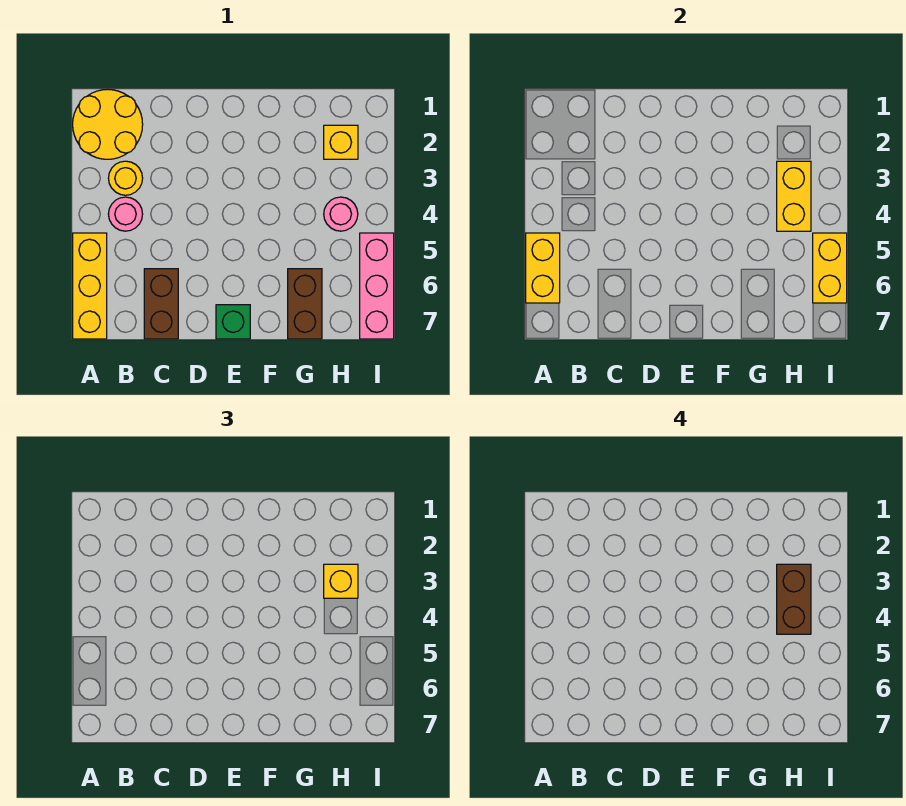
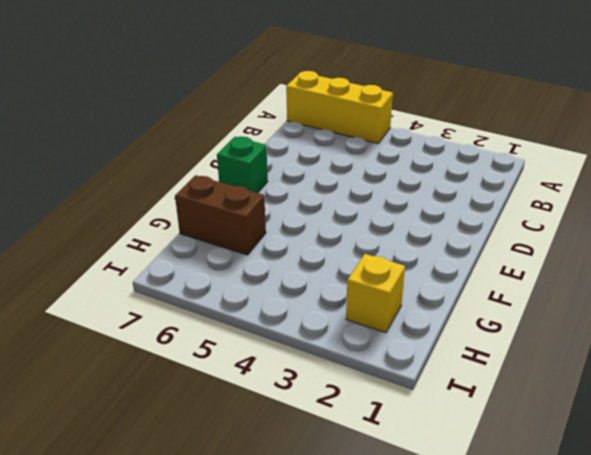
none -> yellow round brick A1:B2 level 1
none -> yellow round brick B3 level 1
none -> pink round brick B4 level 1

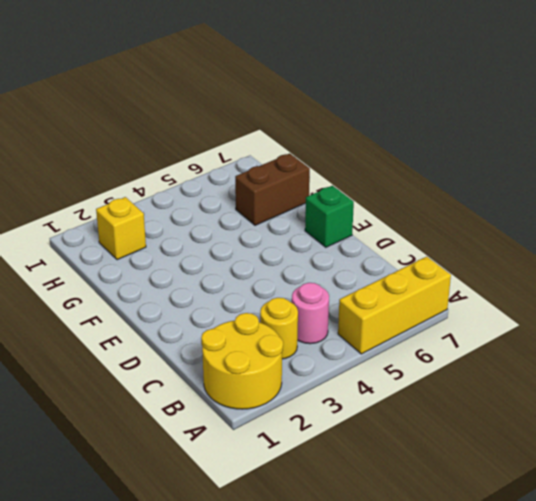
none -> brown brick C6:C7 level 1
none -> pink round brick H4 level 1
none -> pink brick I5:I7 level 1

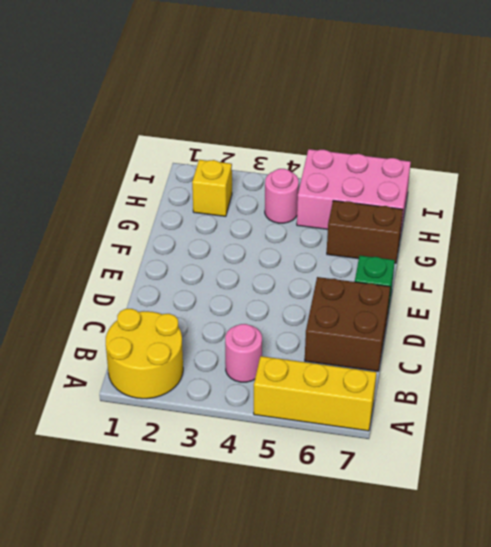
brown brick C6:D7 level 1 -> brown brick C6:C7 level 1
pink brick H5:I7 level 1 -> pink brick I5:I7 level 1
none -> yellow round brick B3 level 1
none -> yellow brick A5:A6 level 2
none -> yellow brick H3:H4 level 2

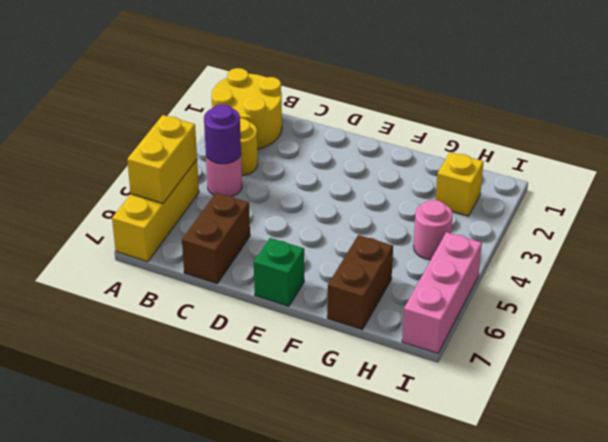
purple round brick B4 level 2 -> none
none -> yellow brick H3:H4 level 2
none -> yellow brick I5:I6 level 2
none -> yellow brick H3 level 3

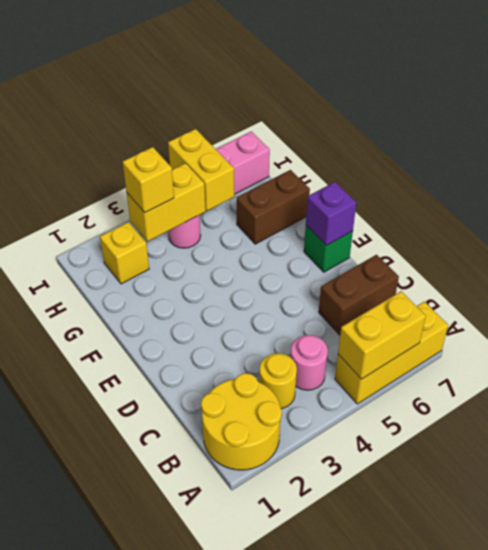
purple brick E7 level 2 -> none
yellow brick H5:I5 level 2 -> yellow brick I5:I6 level 2
none -> brown brick H3:H4 level 4

